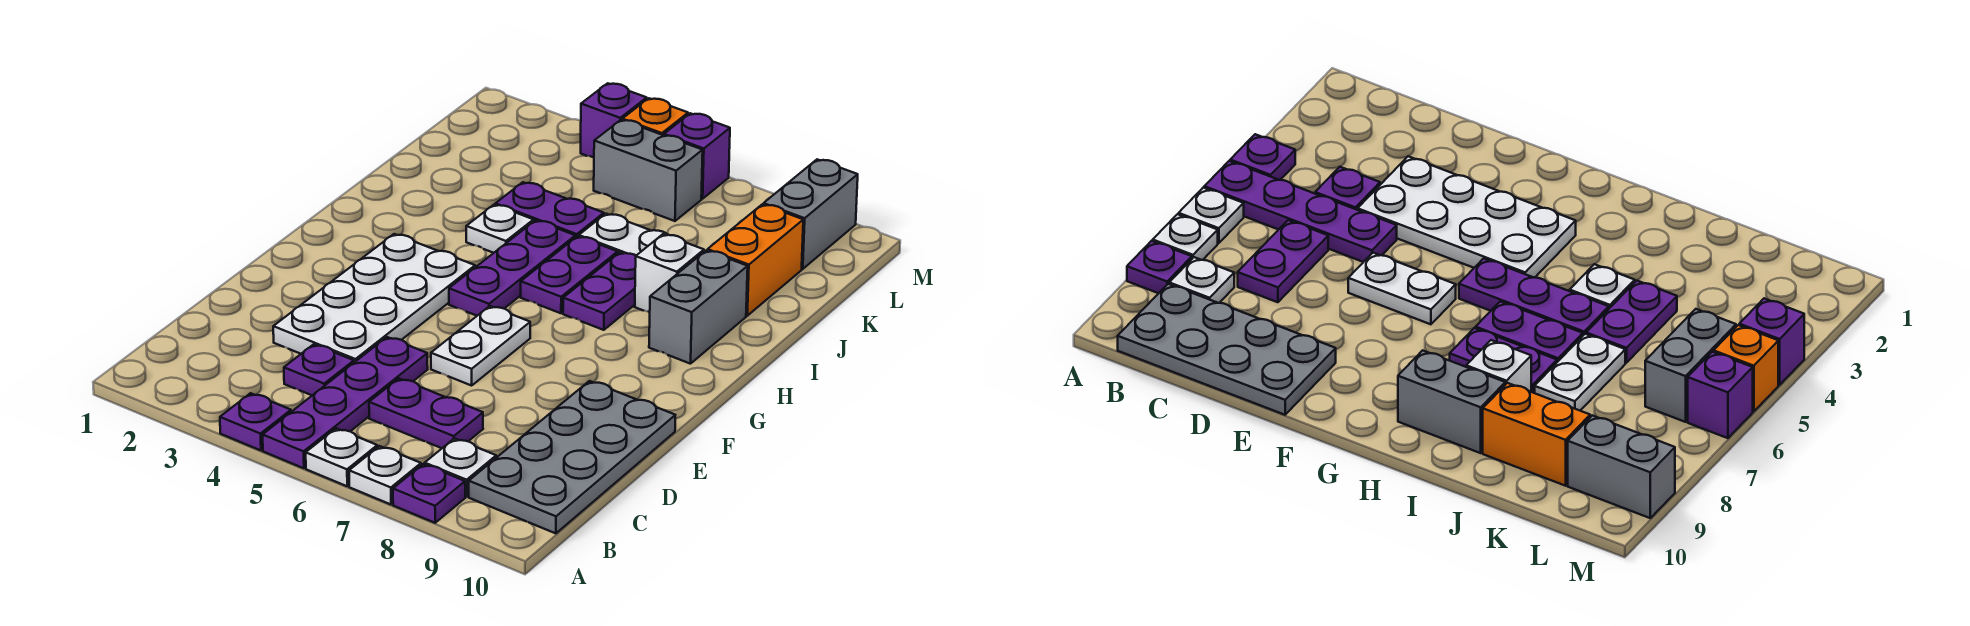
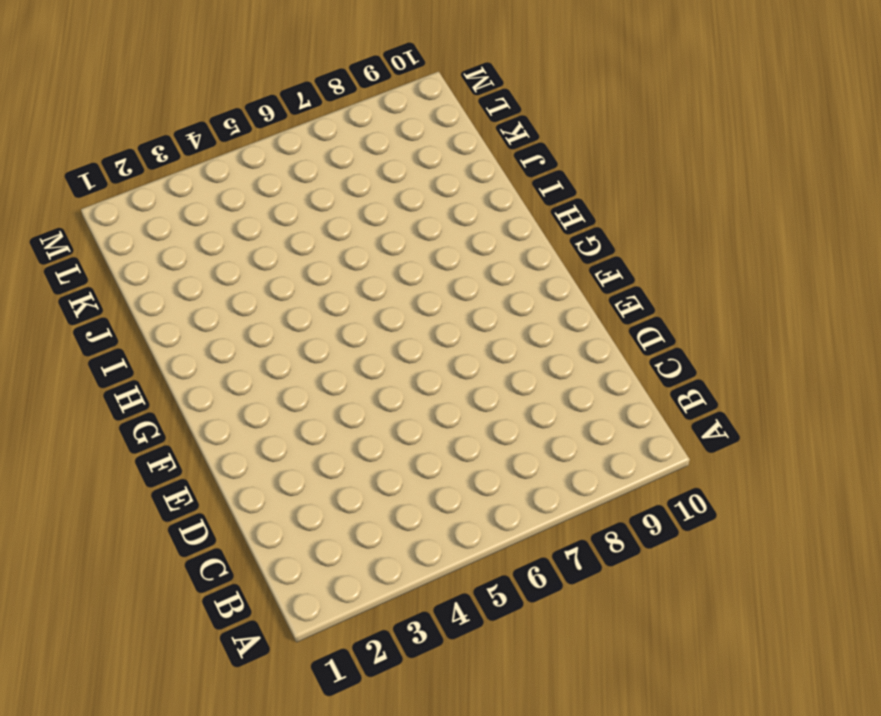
none -> purple plate A4 level 1
none -> purple plate A5:D5 level 1
none -> white plate A6 level 1

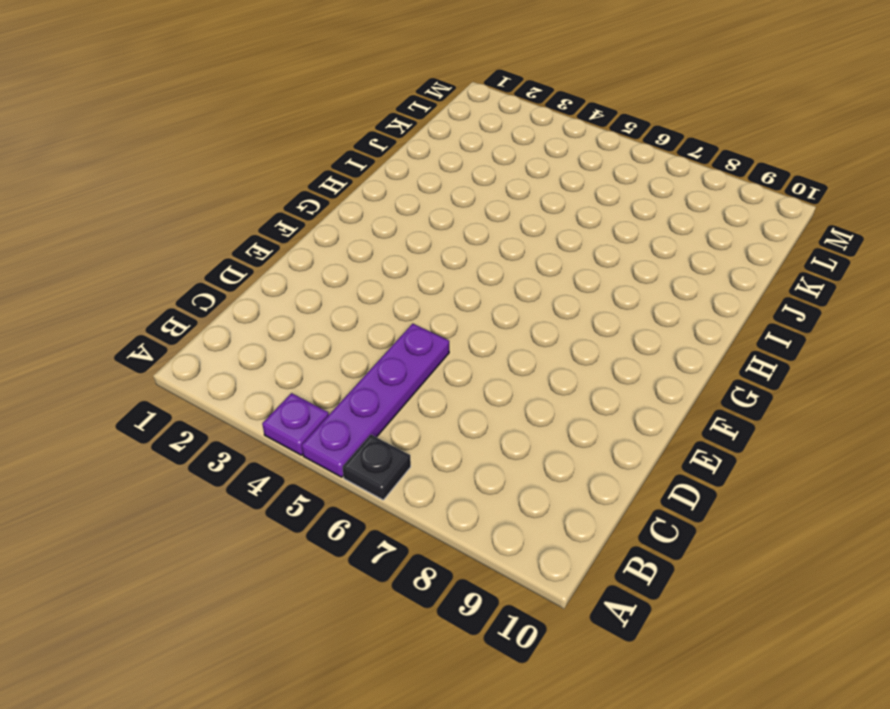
black plate A6 level 1 -> white plate A6 level 1
none -> white plate A7 level 1
none -> purple plate A8 level 1
none -> white plate B8 level 1

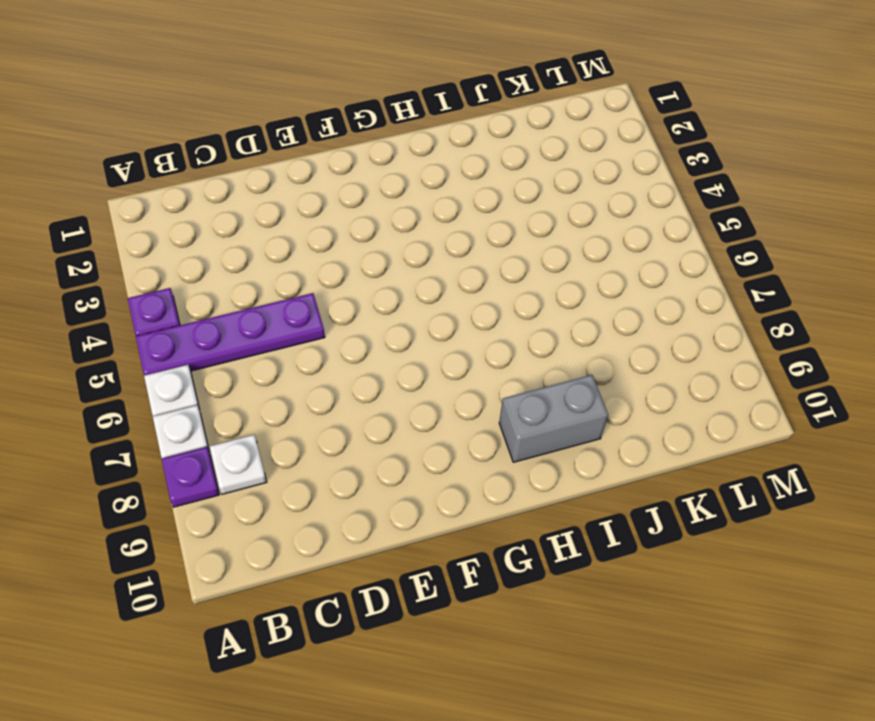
none -> grey plate B9:E10 level 1
none -> purple plate C4 level 1
none -> purple plate C6:C7 level 1

